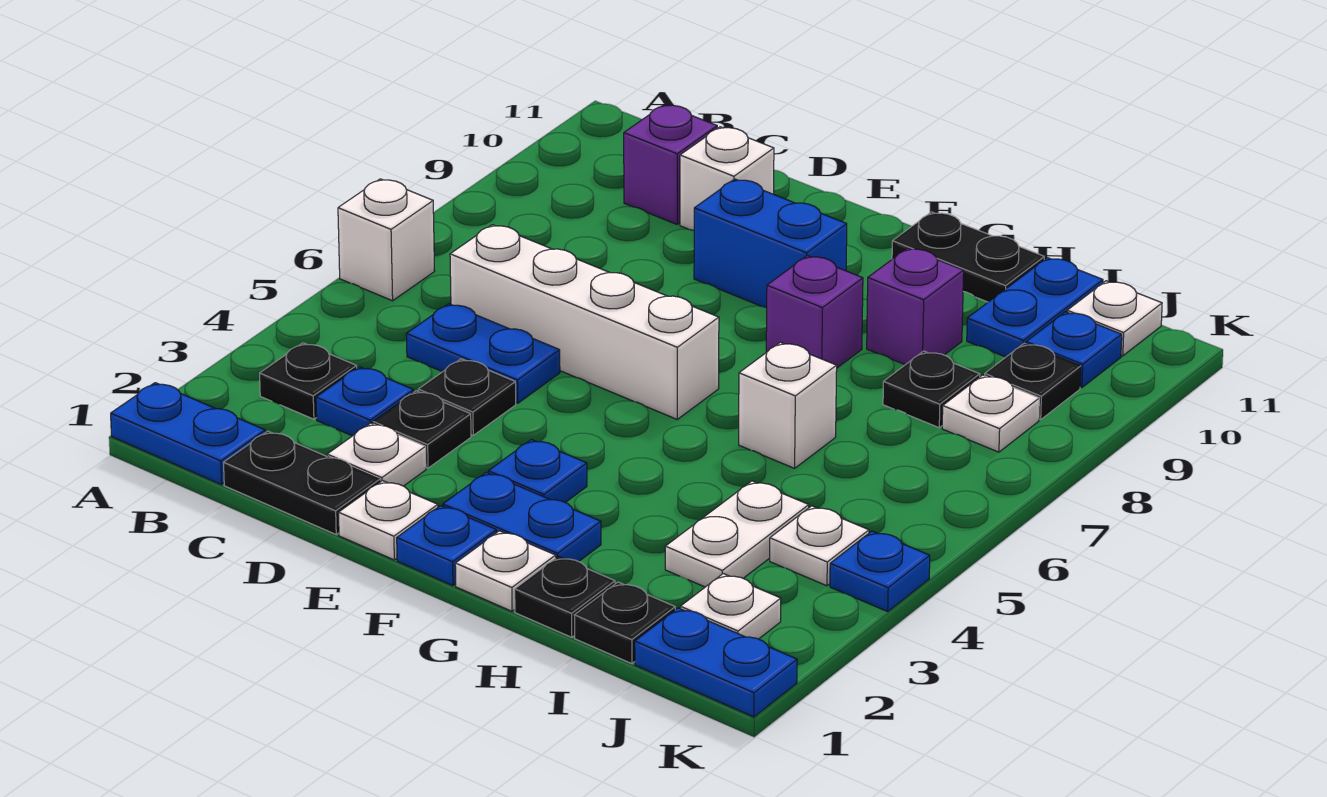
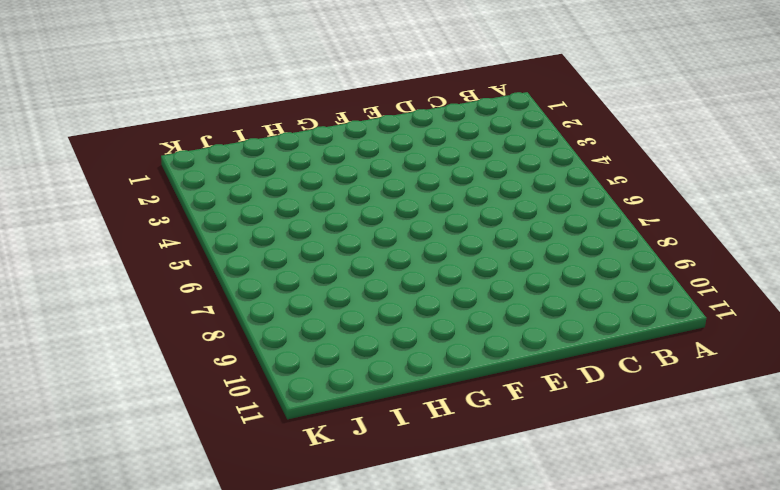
none -> blue plate A1:B1 level 1
none -> white brick A6 level 1
none -> black plate B3 level 1
none -> black plate C1:D1 level 1

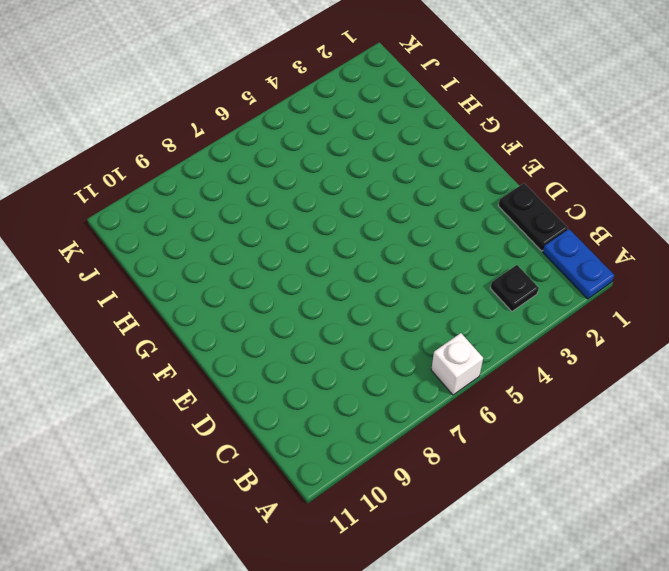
none -> blue plate C3 level 1
none -> blue plate C5:D5 level 1
none -> white brick C6:F6 level 1
none -> purple brick C10 level 1

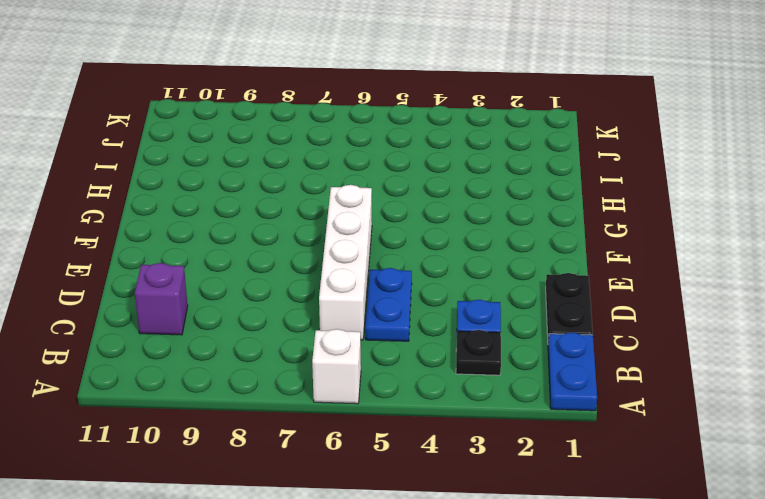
none -> white plate D2 level 1
none -> black plate D3 level 1
none -> black plate D4 level 1
none -> white brick D10 level 1

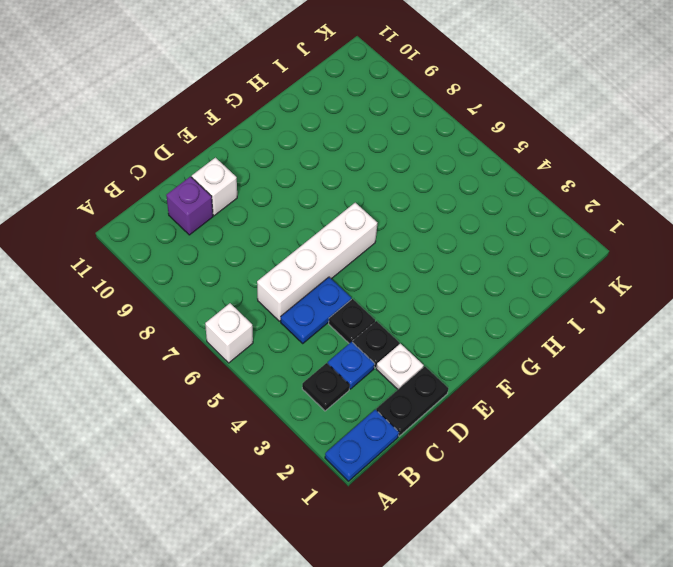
none -> white plate E1 level 1
none -> blue brick E9:F9 level 1
none -> blue plate F1 level 1
none -> blue plate F2:G2 level 1

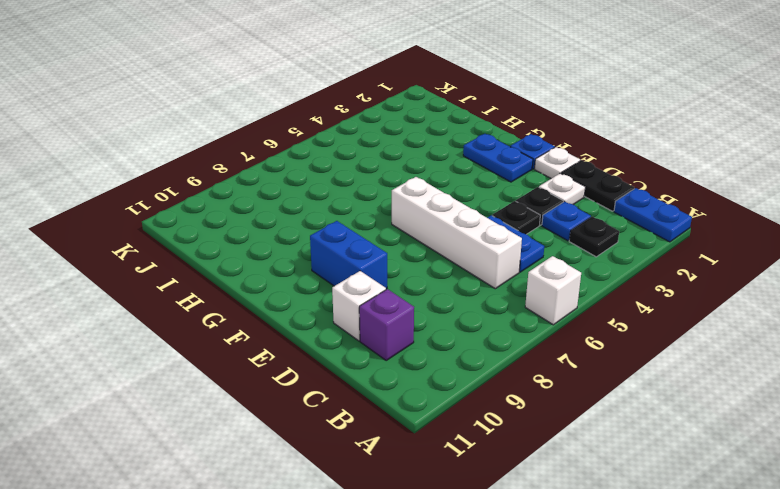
none -> blue plate F3 level 1
none -> white plate G1 level 1
none -> purple brick G8 level 1
none -> black plate G11:H11 level 1

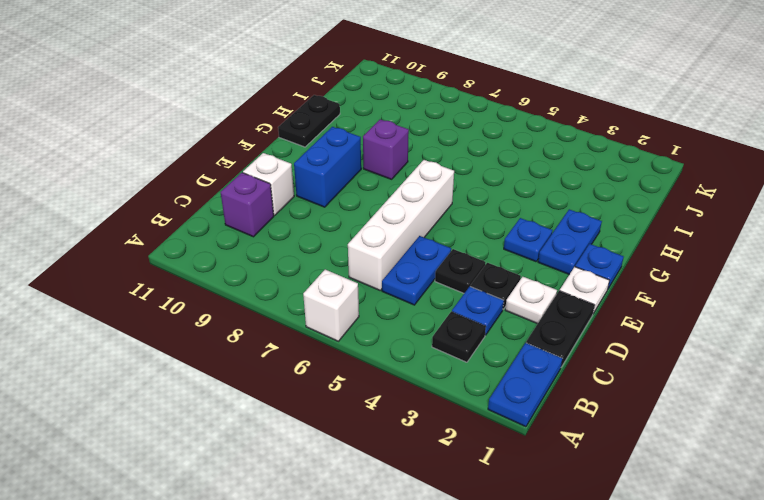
none -> white plate G1 level 1
none -> black plate H1 level 1
none -> white brick H6 level 1
none -> purple brick H9 level 1

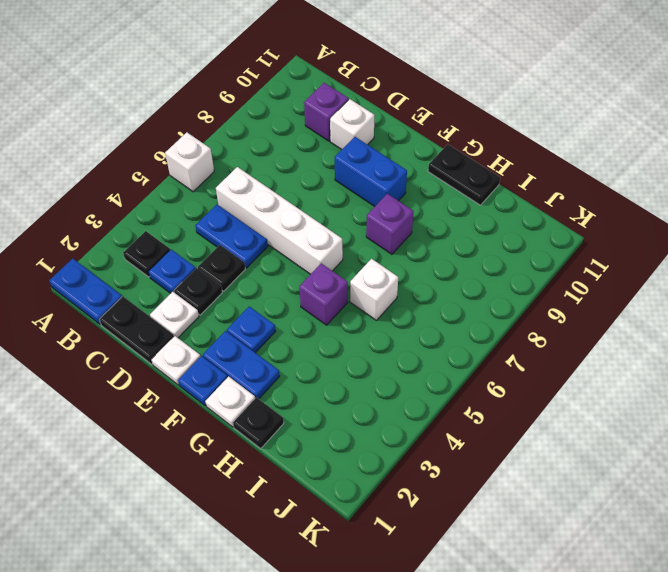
purple brick G5 level 1 -> purple brick H9 level 1
none -> black plate I1 level 1
none -> white plate I3:I4 level 1
none -> black plate I8 level 1
none -> blue plate I10:I11 level 1

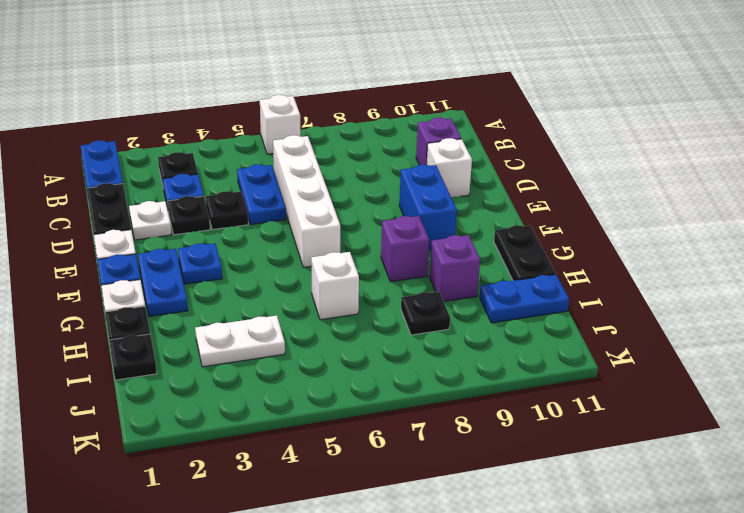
none -> blue plate J1:K1 level 1
none -> white plate J2 level 1
none -> white plate J4 level 1
none -> white plate J8 level 1

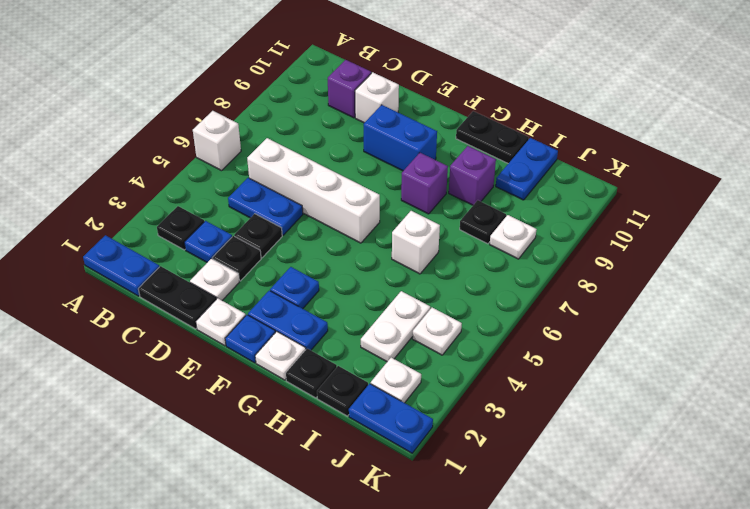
none -> black plate J9 level 1
none -> blue plate J10 level 1
none -> white plate J11 level 1
none -> blue plate K4 level 1

